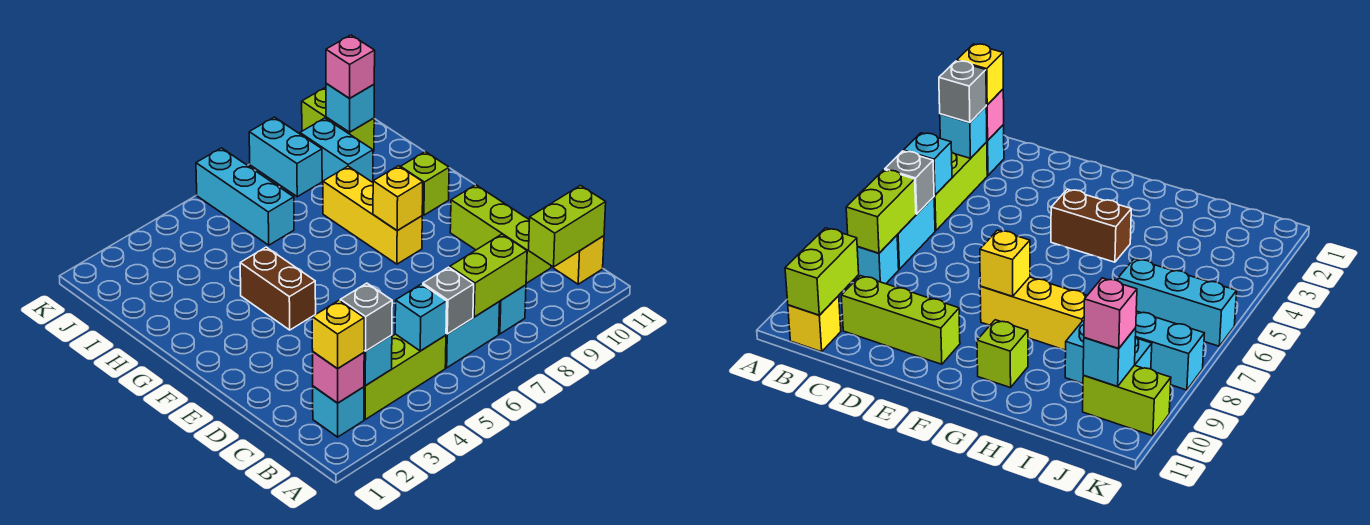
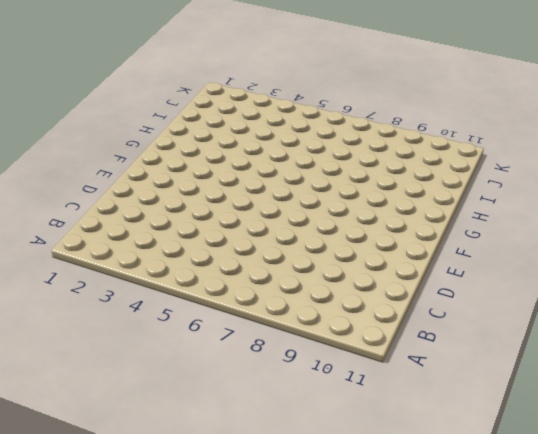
none -> cyan brick B2 level 1
none -> lime brick B3:B5 level 1
none -> cyan brick B6:B7 level 1

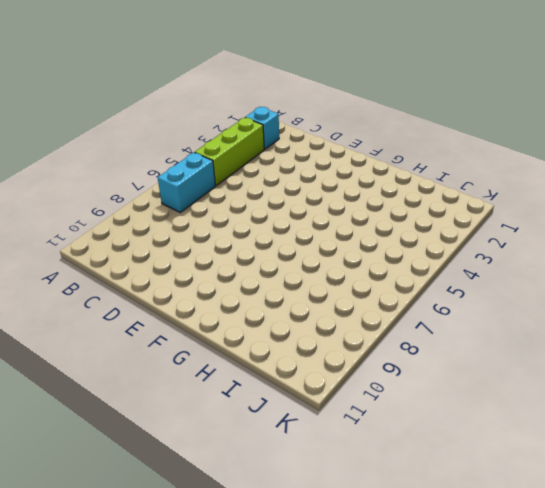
none -> cyan brick B8 level 1
none -> yellow brick B11 level 1
none -> lime brick C10:E10 level 1

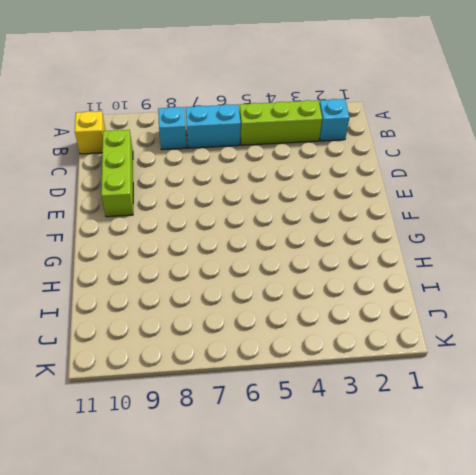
none -> brown brick F4:G4 level 1
none -> yellow brick F8:H8 level 1
none -> lime brick G10 level 1

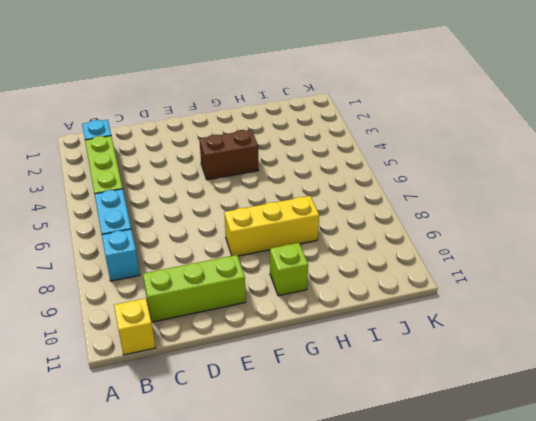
none -> cyan brick I6:K6 level 1
none -> cyan brick I9:J9 level 1
none -> cyan brick J8:K8 level 1

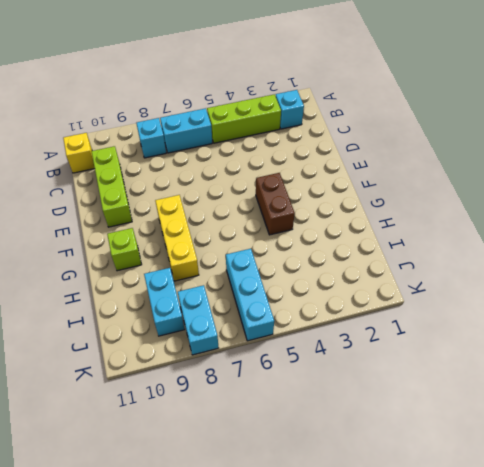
none -> lime brick J10:K10 level 1
none -> pink brick B2 level 2
none -> cyan brick B3 level 2

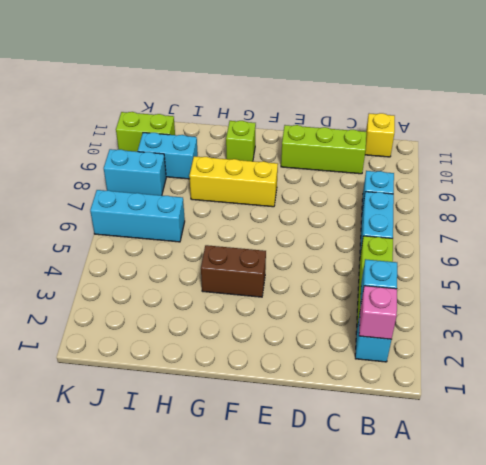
none -> cyan brick B5 level 2
none -> grey brick B6 level 2
none -> lime brick B7:B8 level 2

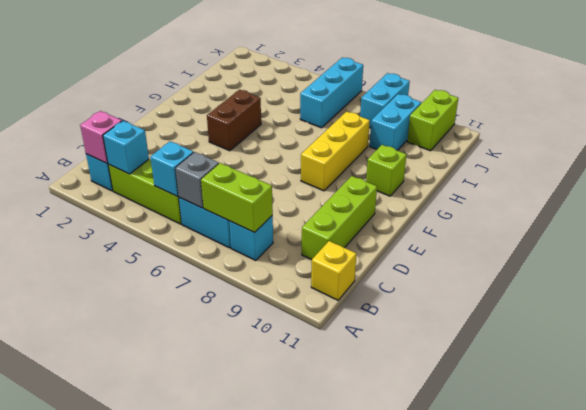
none -> lime brick B10:B11 level 2
none -> yellow brick F8 level 2
none -> cyan brick J10 level 2

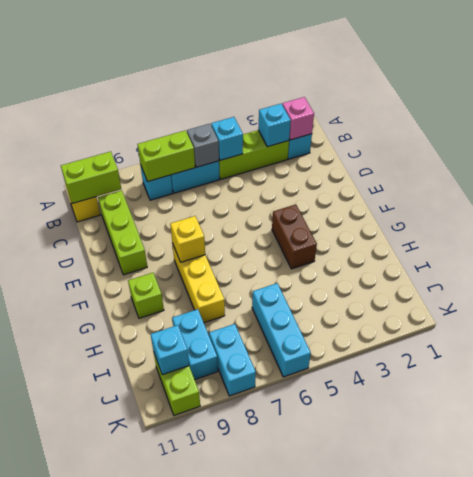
none -> yellow brick B2 level 3
none -> grey brick B3 level 3
none -> pink brick J10 level 3

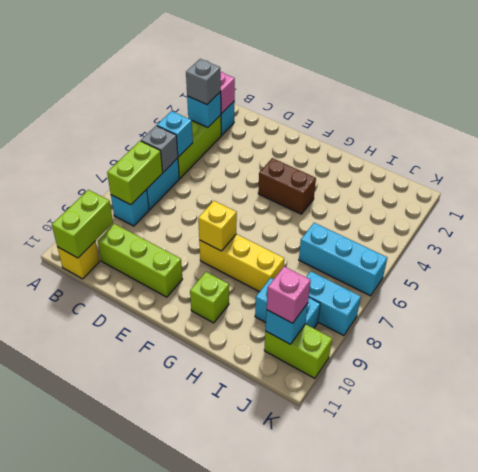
none -> yellow brick B2 level 3

